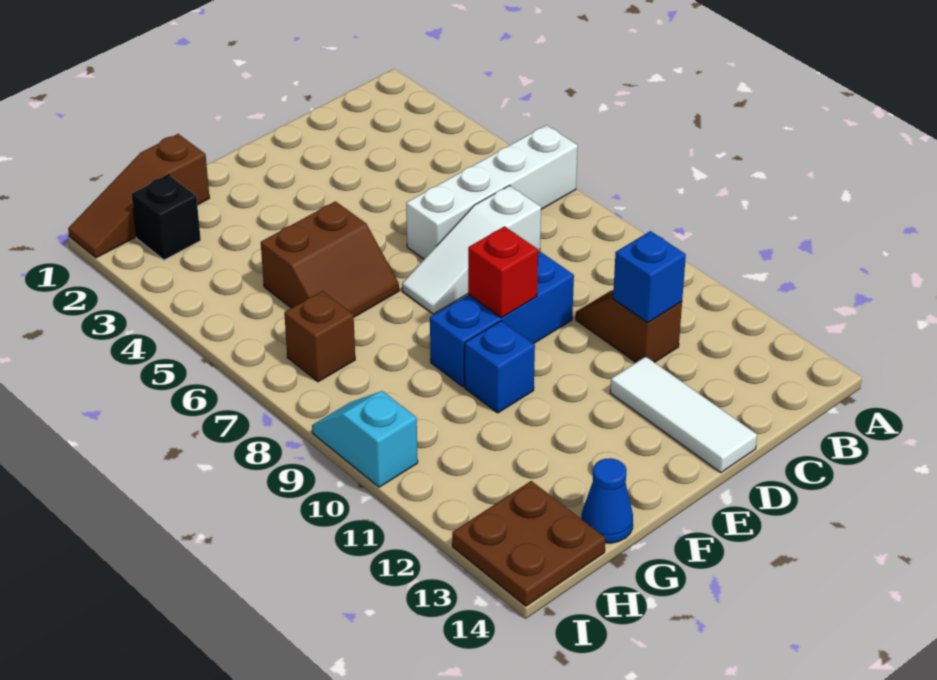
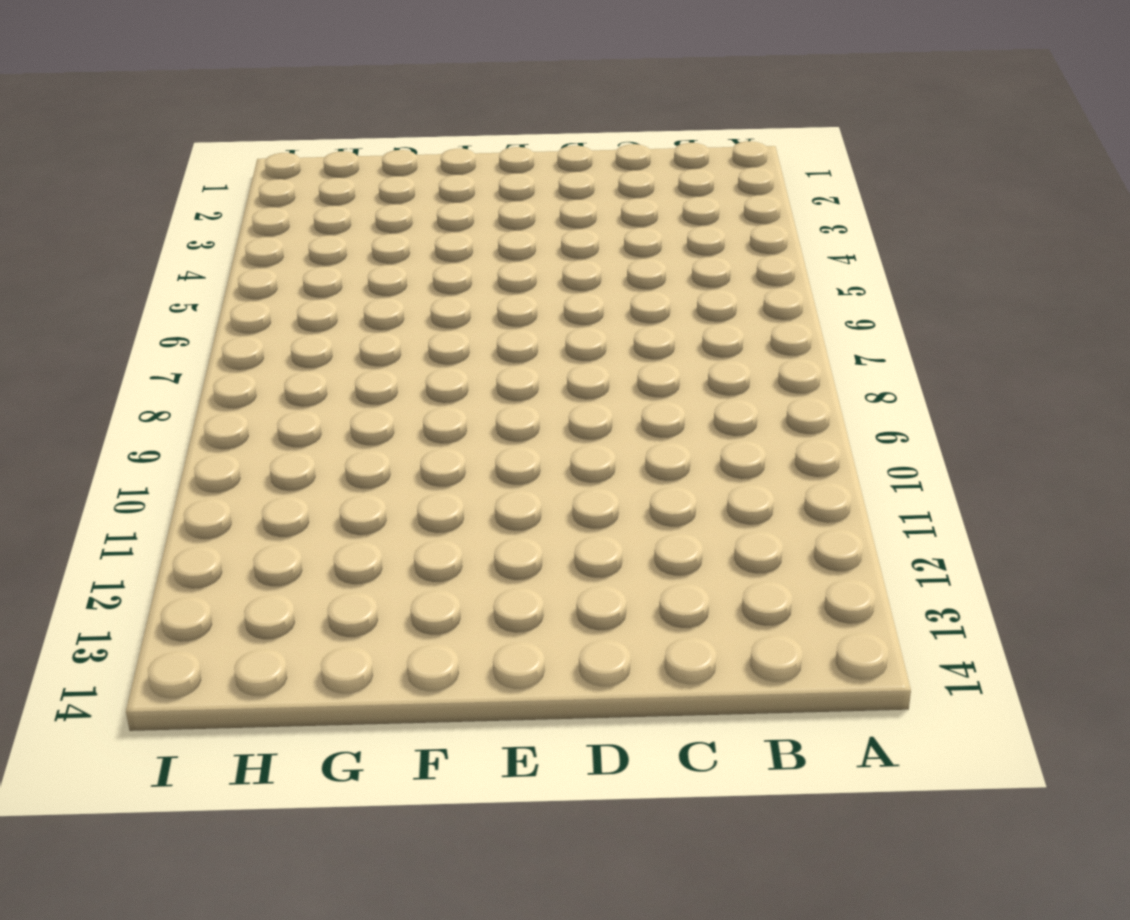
none -> white brick A6:D6 level 1
none -> white slope C7:E7 level 1 top C
none -> brown slope C10:C11 level 1 top 11

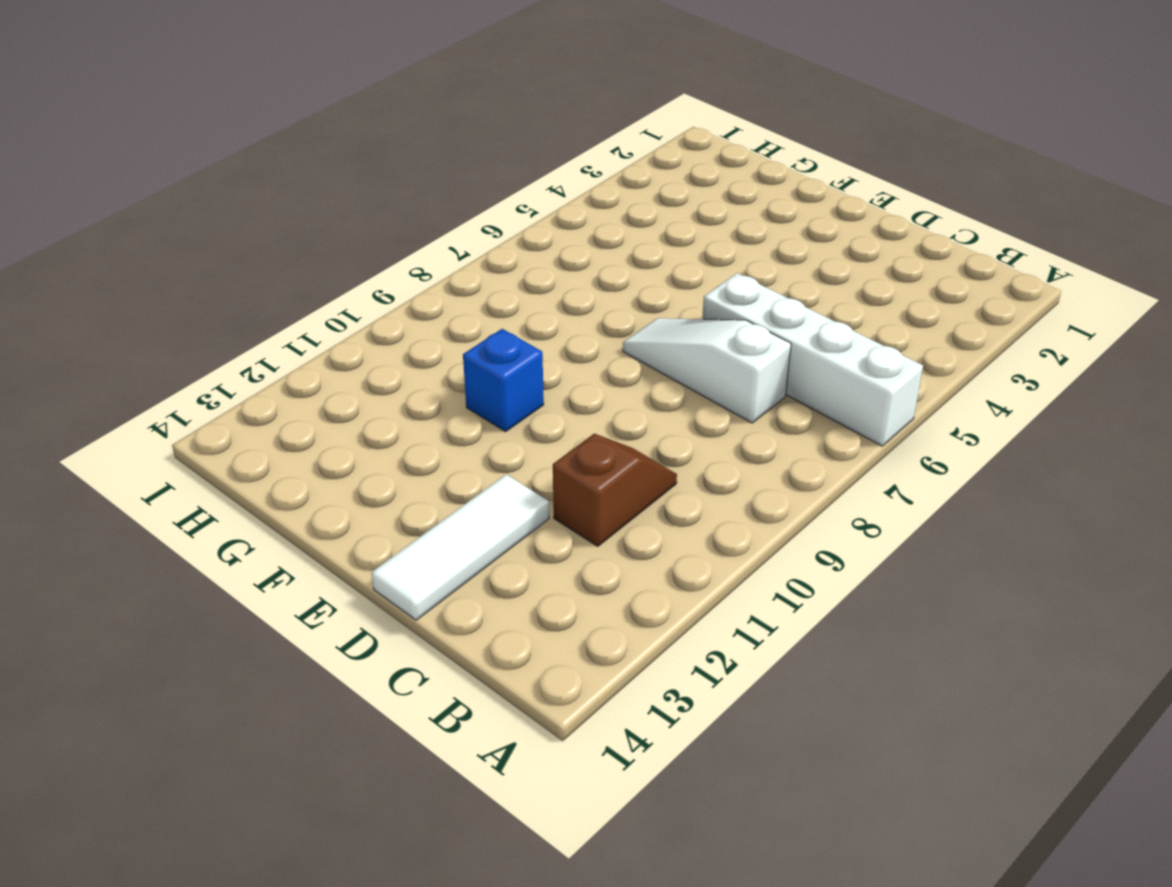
none -> blue brick D9:F9 level 1
none -> brown slope F5:G6 level 1 top 5
none -> brown slope G1:I1 level 1 top G

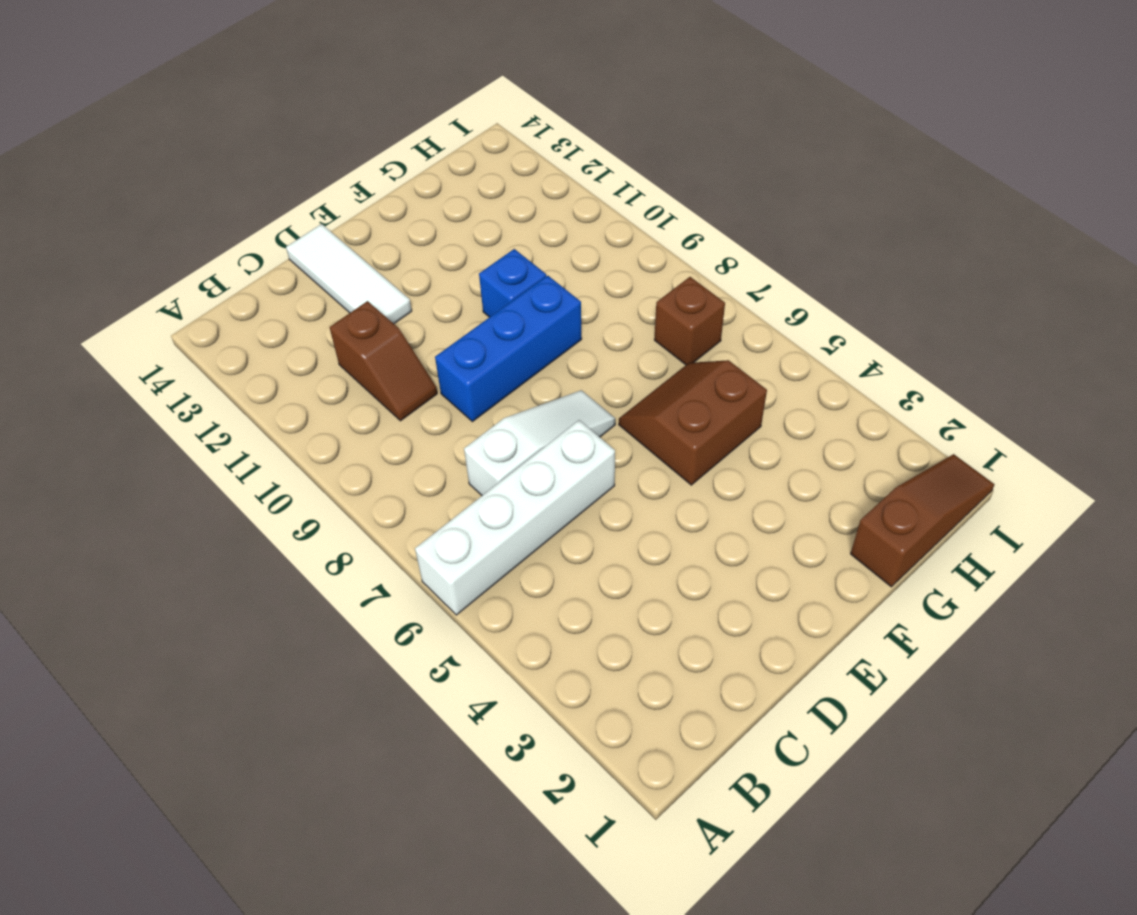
none -> blue cone G14 level 1
none -> black brick H2 level 1
none -> brown plate H13:I14 level 1

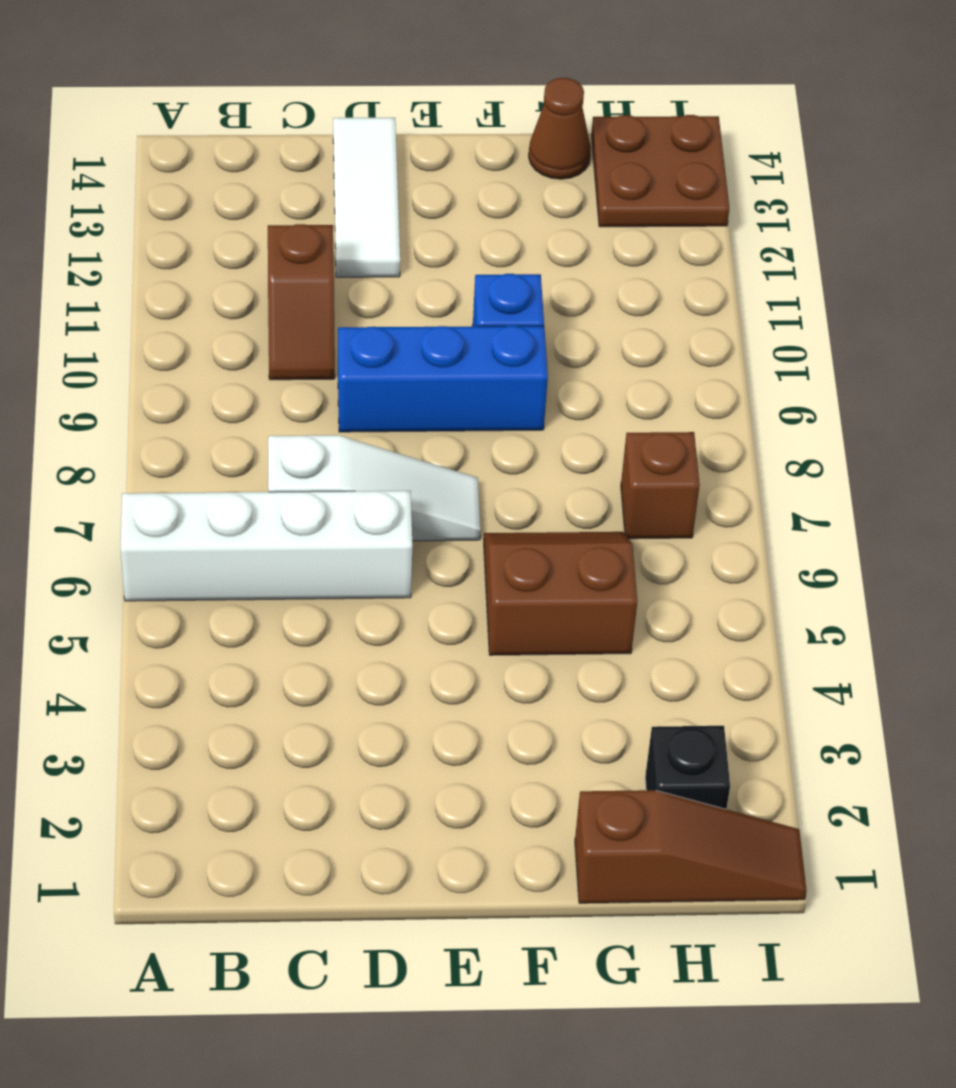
brown cone G14 level 1 -> blue cone G14 level 1
none -> cyan slope I9:I10 level 1 top 10
none -> blue brick C11 level 2
none -> red brick E9 level 2

